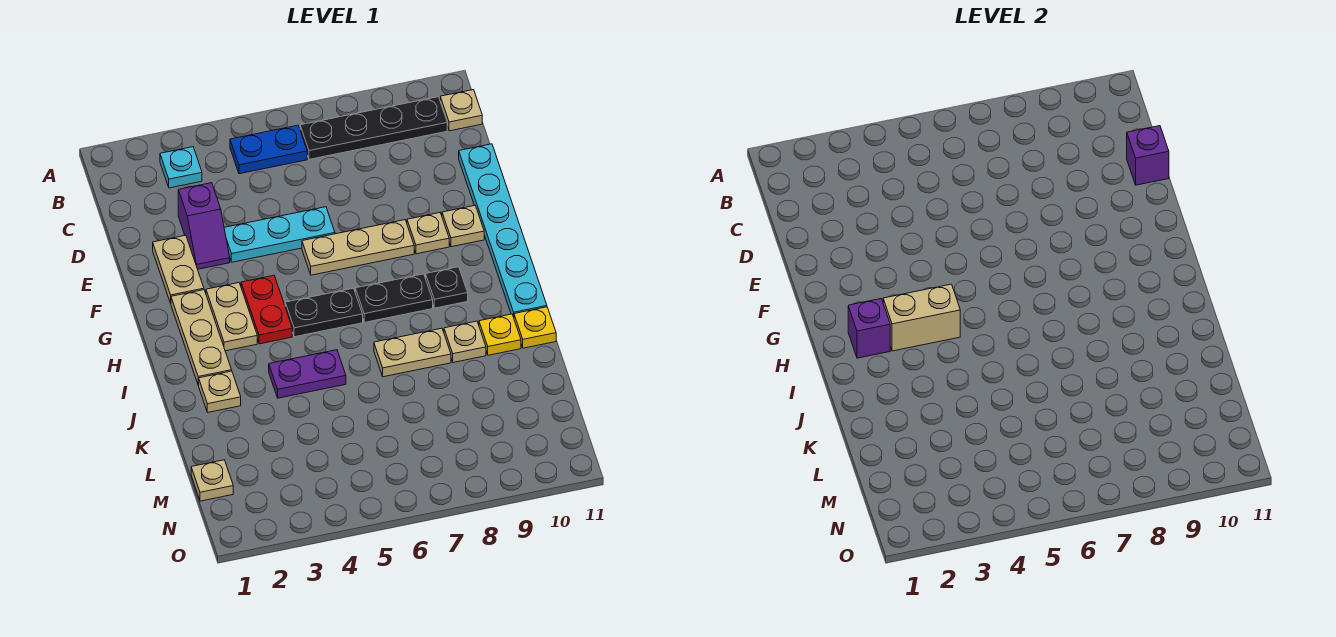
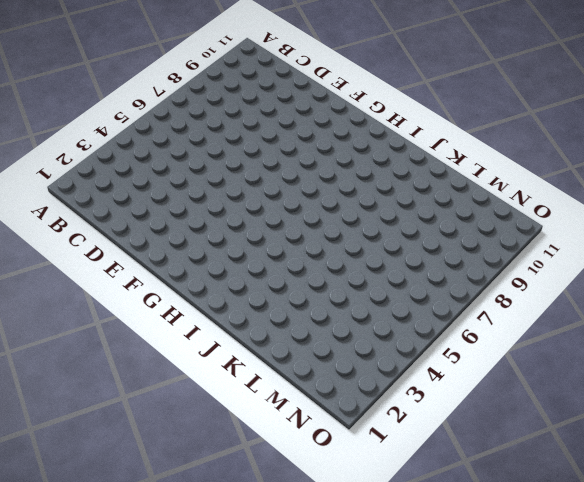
none -> cyan plate B3 level 1
none -> blue plate B5:B6 level 1
none -> black plate B7:B10 level 1

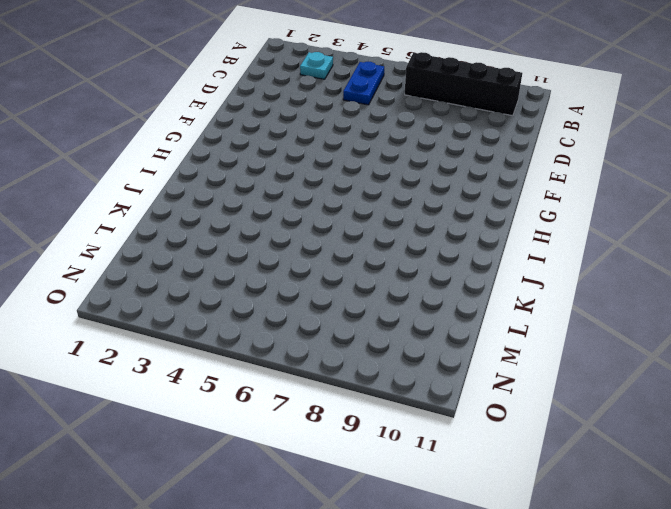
blue plate B5:C5 level 1 -> blue plate B5:B6 level 1
black brick B7:B10 level 1 -> black plate B7:B10 level 1
none -> tan plate B11 level 1
none -> purple slope D3:E3 level 1 top D
none -> cyan plate D11:I11 level 1

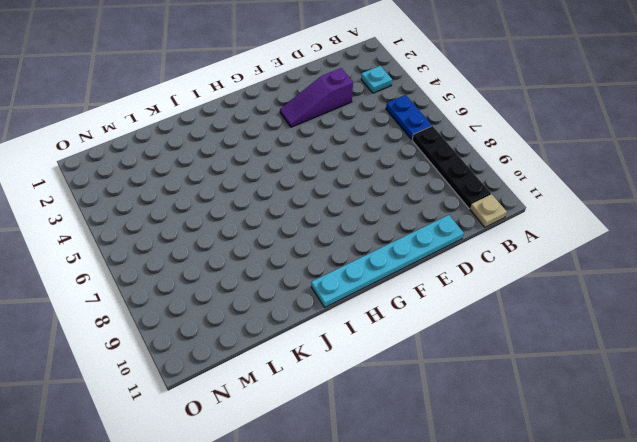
purple slope D3:F3 level 1 top D -> purple slope D3:E3 level 1 top D
none -> tan plate E2:F2 level 1
none -> cyan plate E4:E6 level 1
none -> tan plate F6:F8 level 1

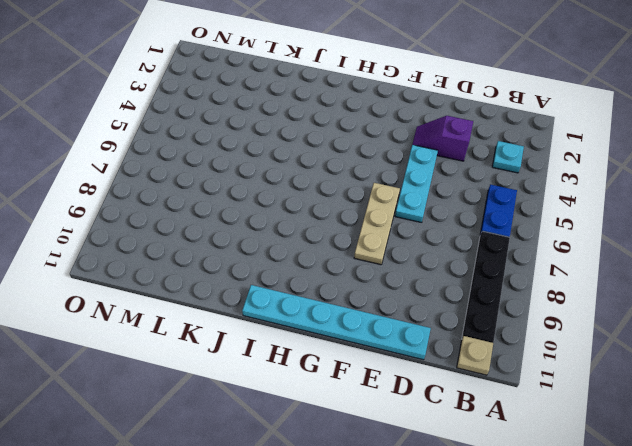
none -> tan plate E2:F2 level 1
none -> tan plate F9 level 1
none -> tan plate F10 level 1

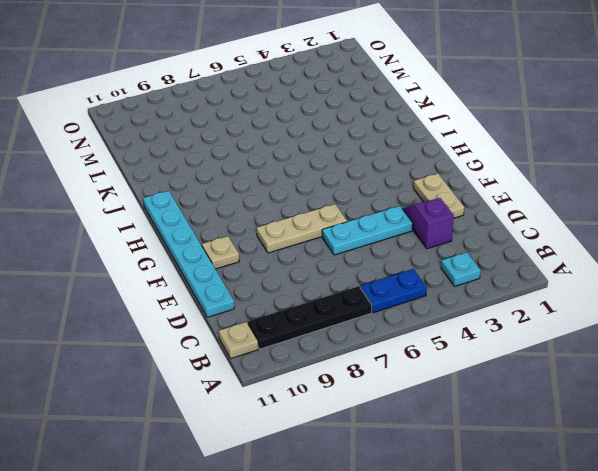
none -> tan plate F9 level 1
none -> tan plate G2:I2 level 1
none -> tan plate G3:H3 level 1

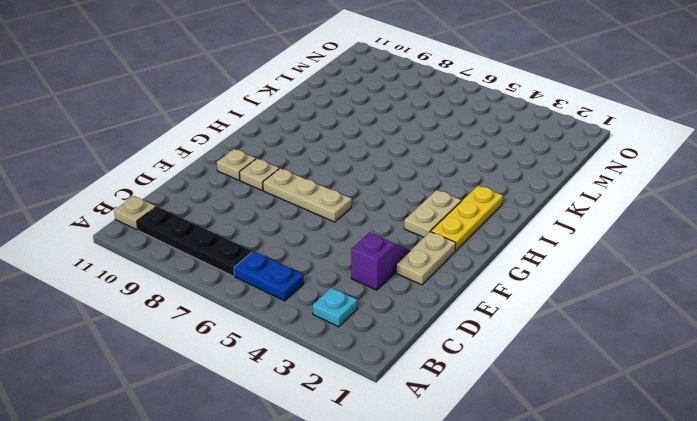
yellow plate G2:I2 level 1 -> tan plate G2:I2 level 1
none -> cyan plate D11:I11 level 1
none -> cyan plate E4:E6 level 1
none -> red plate G4:H4 level 1

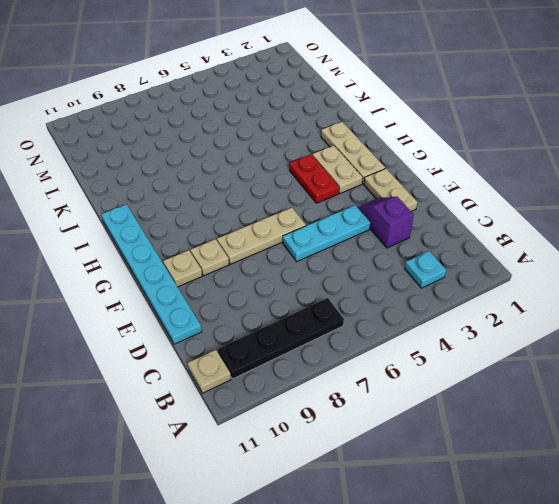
none -> blue plate B5:B6 level 1
none -> black plate H5:H6 level 1
none -> black plate H7:H8 level 1

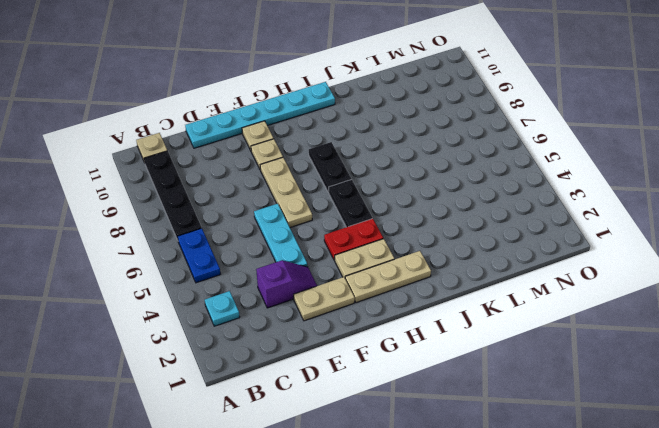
none -> black plate H9 level 1
none -> tan plate J2 level 1
none -> purple plate J4:J5 level 1

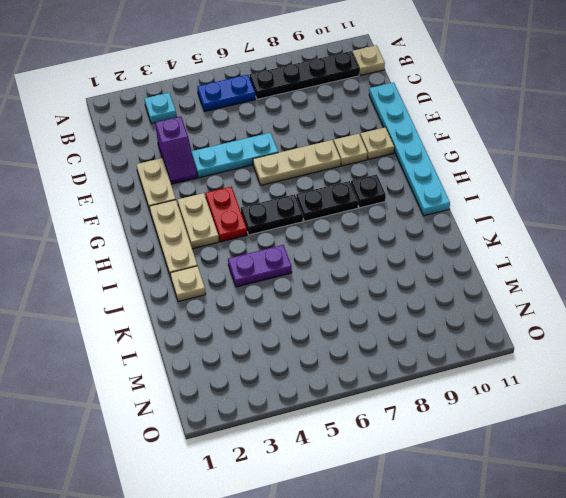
none -> tan plate J7:J8 level 1
none -> tan plate J9 level 1
none -> yellow plate J10 level 1

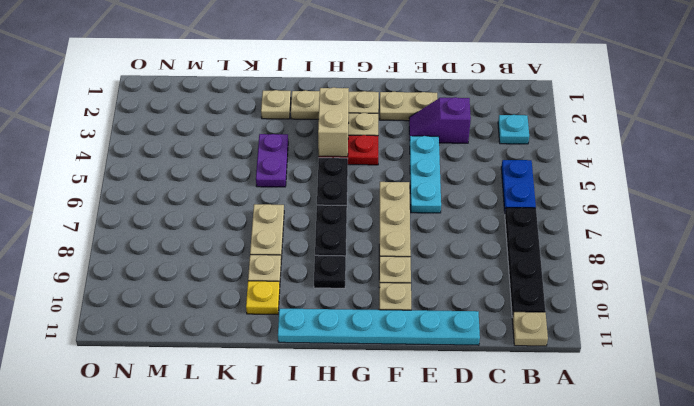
none -> yellow plate J11 level 1
none -> tan plate M1 level 1
none -> purple brick D11 level 2

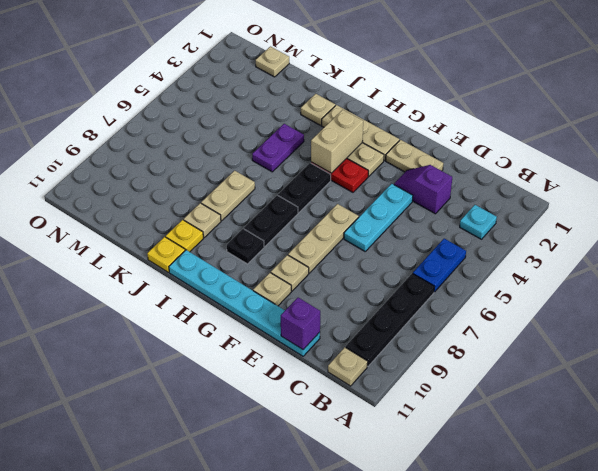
none -> purple brick H2 level 2

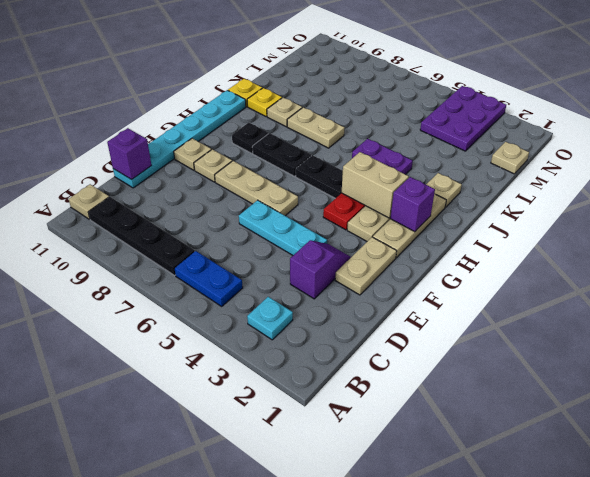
purple plate M3:O4 level 1 -> none

